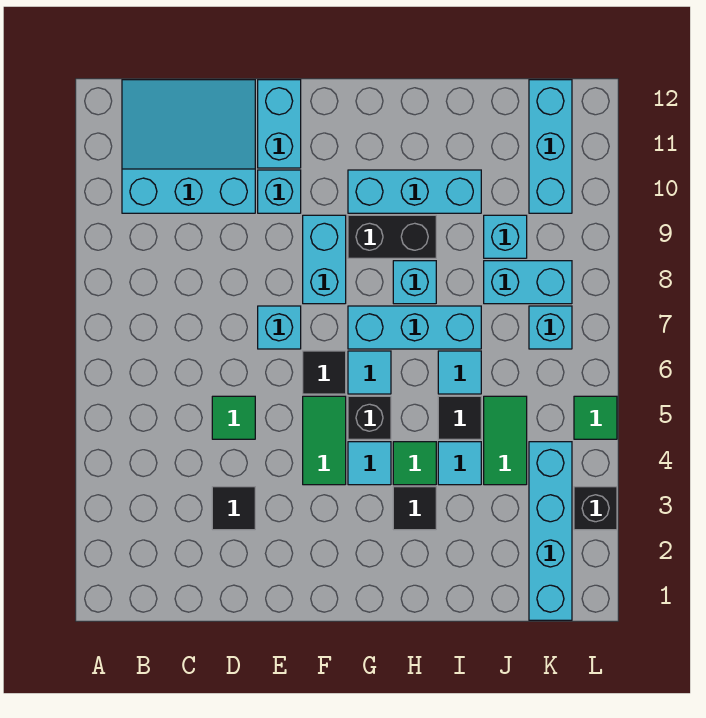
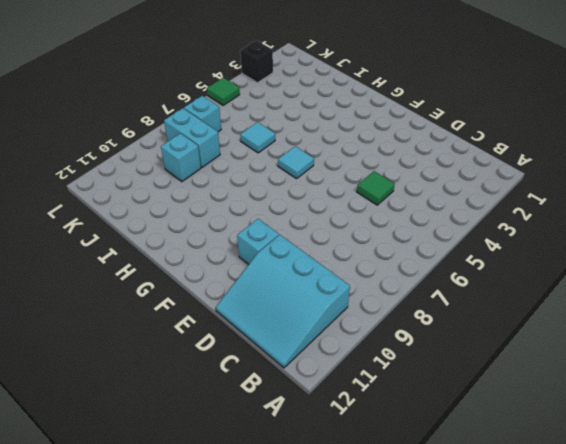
none -> black tile D3 level 1
none -> cyan brick E7 level 1
none -> cyan brick E11:E12 level 1

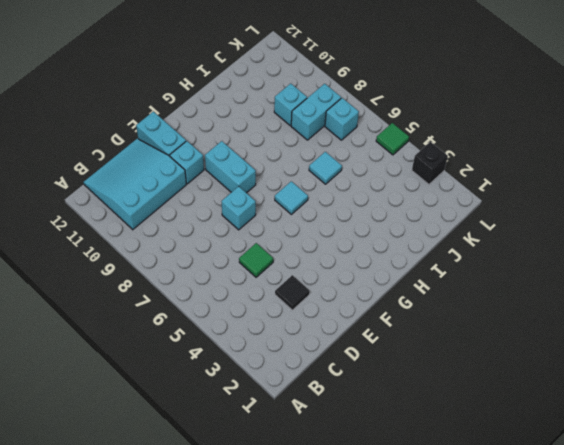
none -> green tile F4:F5 level 1
none -> black tile F6 level 1
none -> cyan tile G4 level 1

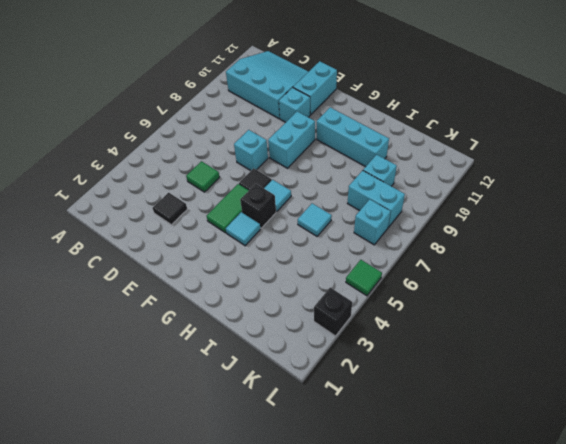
none -> cyan brick G7:I7 level 1
none -> black brick G9:H9 level 1
none -> black tile H3 level 1

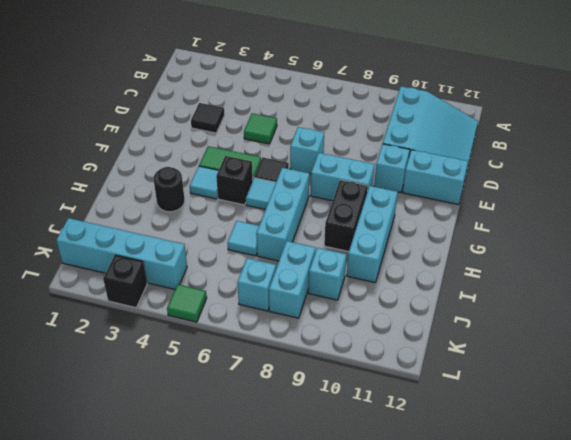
black round brick H3 level 1 -> black tile H3 level 1
none -> green tile H4 level 1
none -> cyan brick H8 level 1
none -> cyan tile I4 level 1

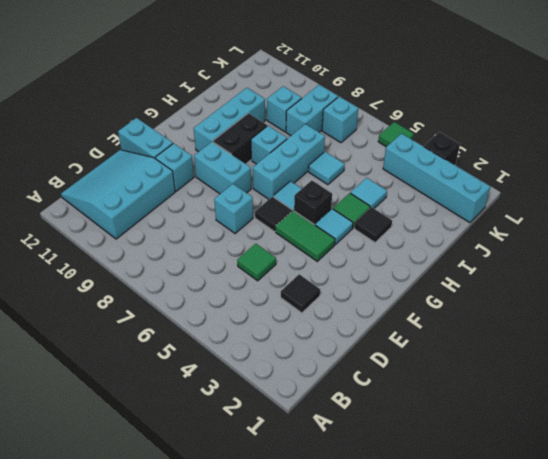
none -> black tile I5 level 1
none -> green tile J4:J5 level 1
none -> cyan brick K10:K12 level 1

